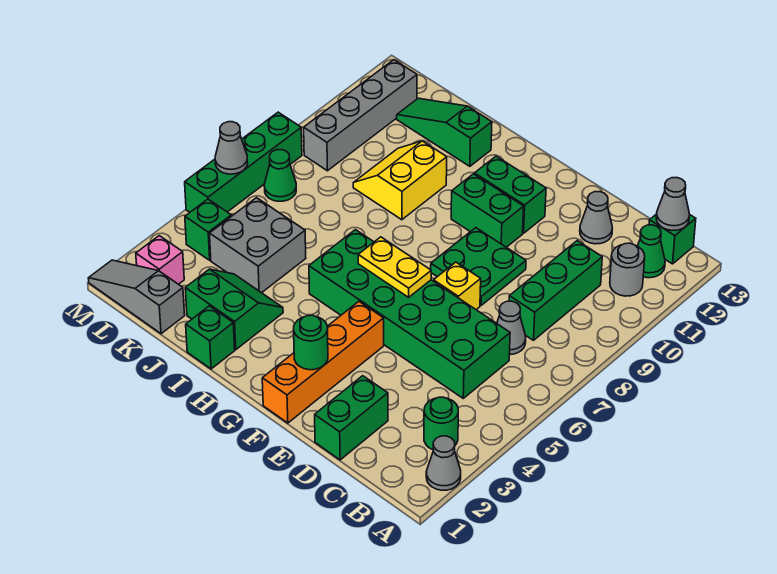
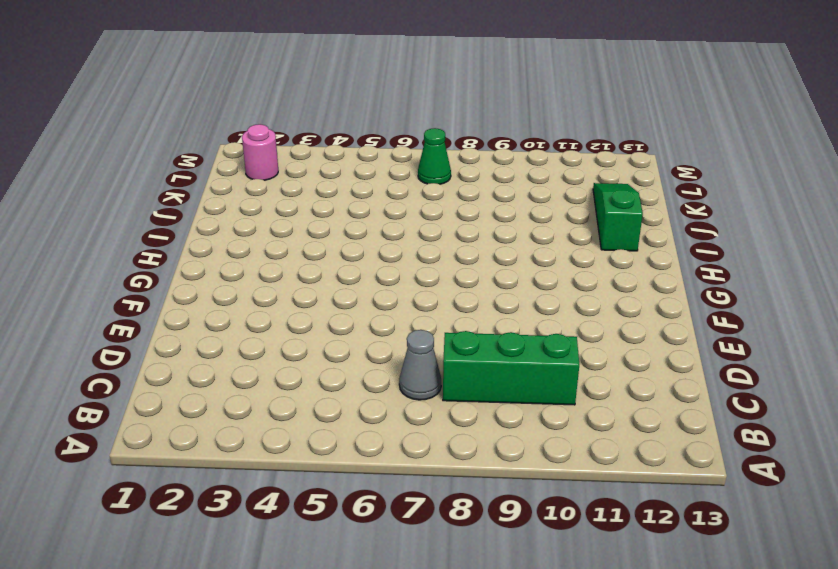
pink round brick L2 level 1 -> pink brick L2 level 1
none -> grey cone A2 level 1
none -> green round brick B3 level 1
none -> grey round brick B11 level 1
none -> green cone B12 level 1

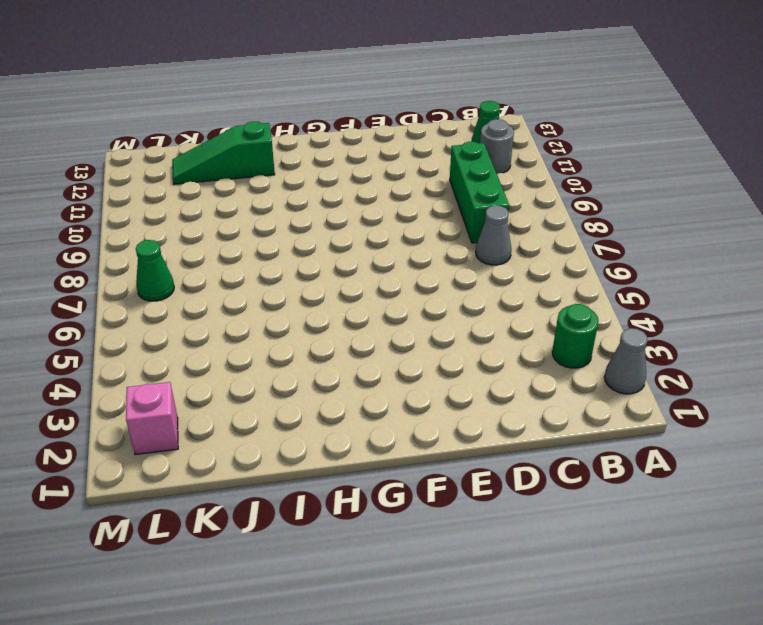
none -> green brick B13 level 1
none -> green brick C5:H6 level 1
none -> green brick D1:D2 level 1
none -> grey cone D12 level 1

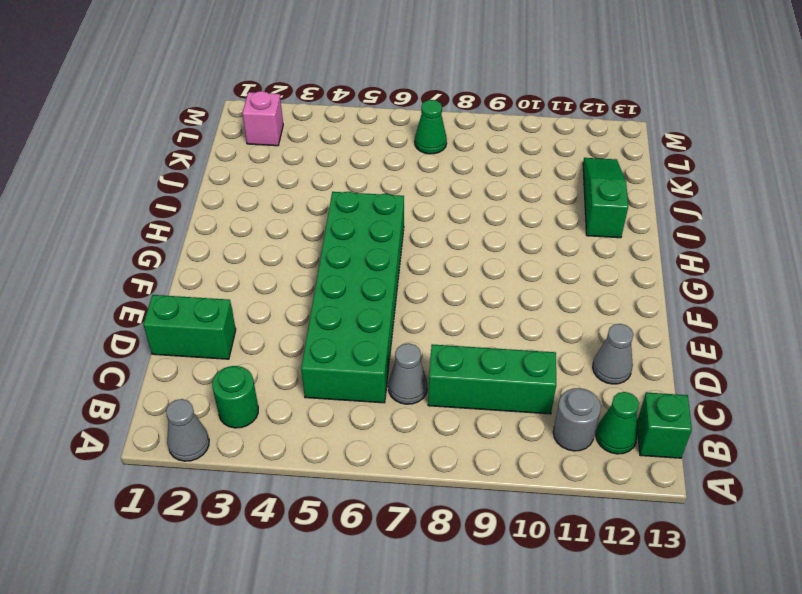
none -> yellow brick E7 level 1
none -> green plate E8:F9 level 1
none -> orange brick F1:F4 level 1
none -> green brick F10:G10 level 1

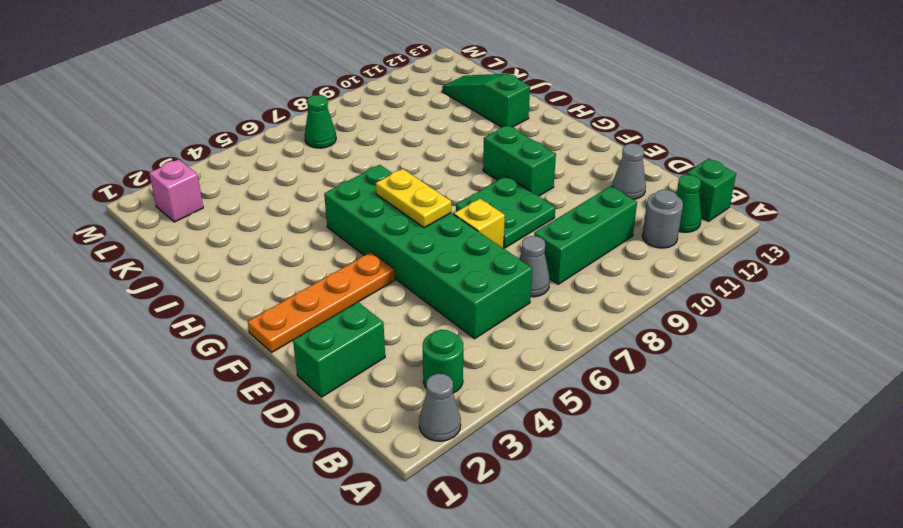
orange plate F1:F4 level 1 -> orange brick F1:F4 level 1
none -> green brick F11:G11 level 1
none -> green brick I1 level 1
none -> green slope I2:J3 level 1 top 2
none -> yellow slope I9:J10 level 1 top I

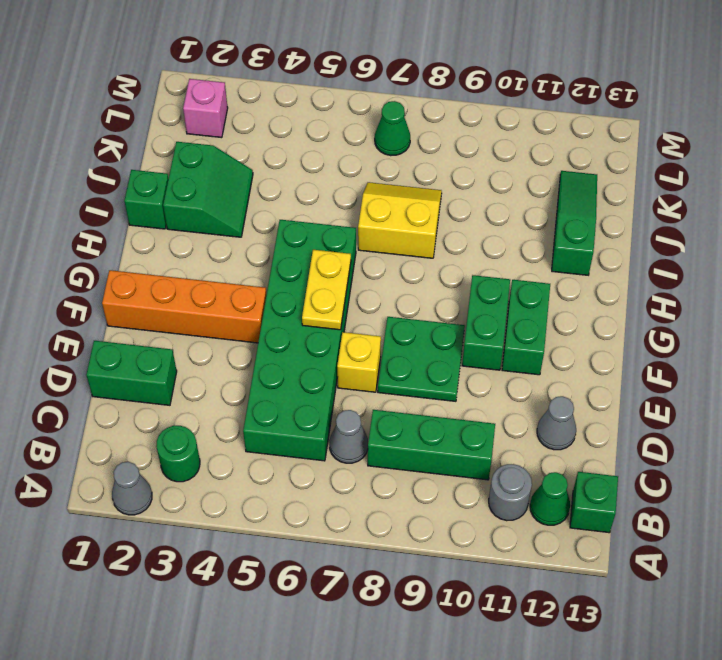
yellow slope I7:J8 level 1 top I -> yellow slope I9:J10 level 1 top I
none -> grey brick J4:K5 level 1
none -> grey slope K1:M1 level 1 top K
none -> green brick L4 level 1
none -> grey brick L9:L12 level 1

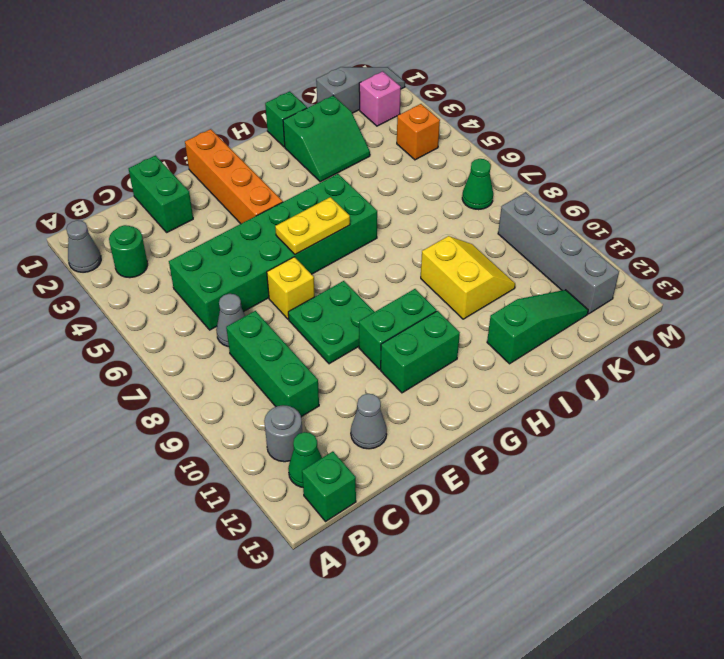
orange brick L4 level 1 -> green brick L4 level 1
none -> grey brick J4:K5 level 1
none -> green brick M5:M8 level 1
none -> grey cone B13 level 2
none -> green round brick F2 level 2

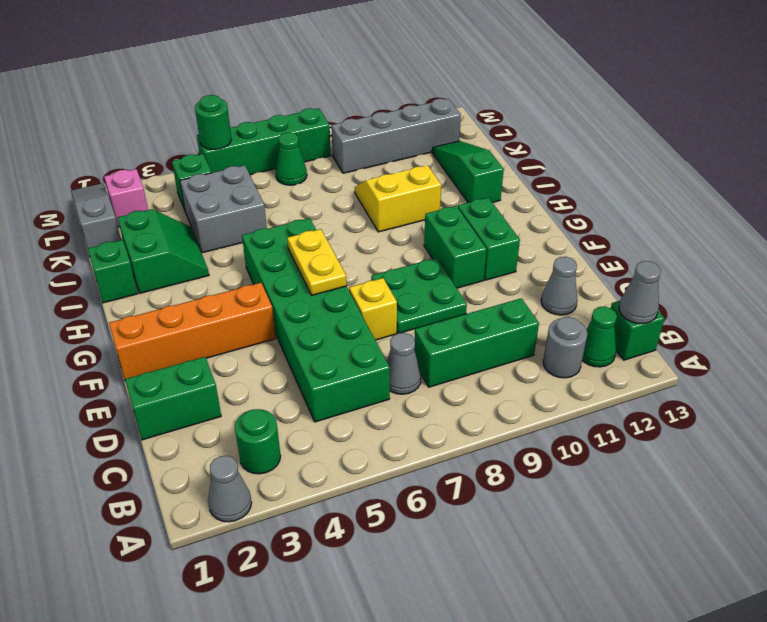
green round brick M5 level 2 -> green round brick F2 level 2
none -> grey cone M6 level 2

